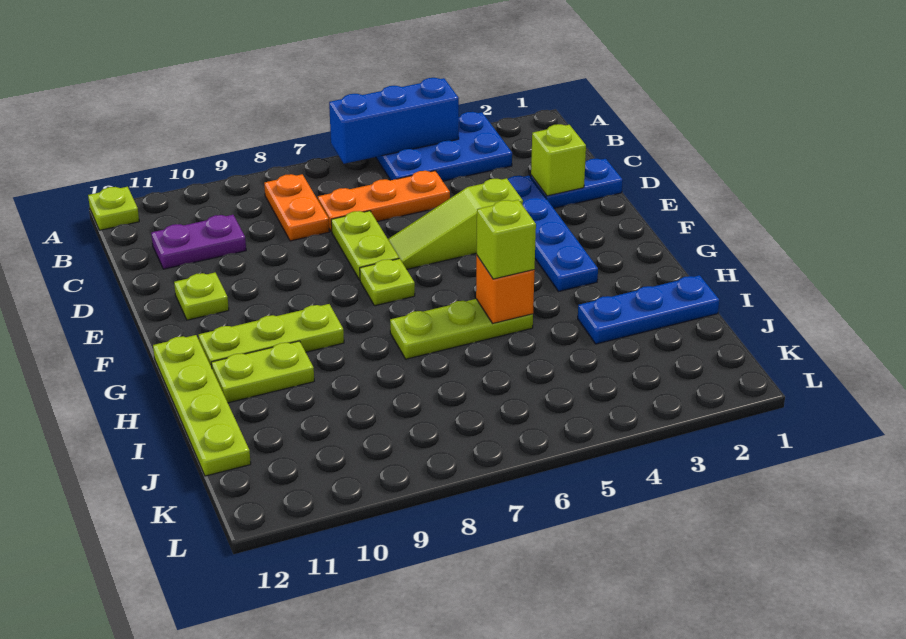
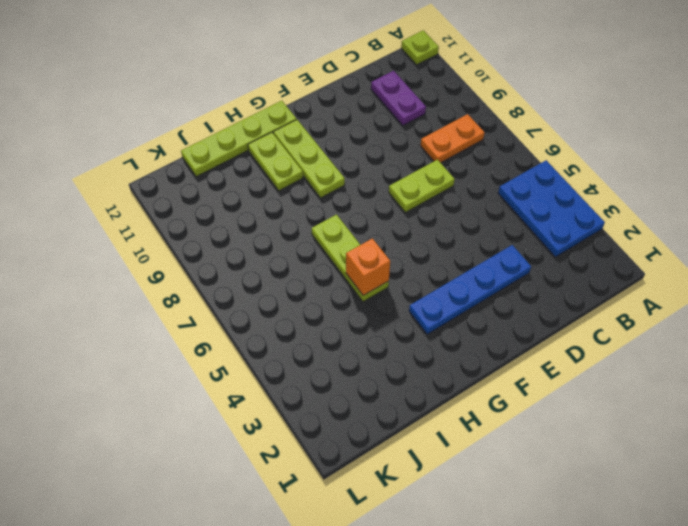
none -> orange plate C5:C7 level 1
none -> blue plate D1:D2 level 1
none -> lime slope E4:E6 level 1 top 4

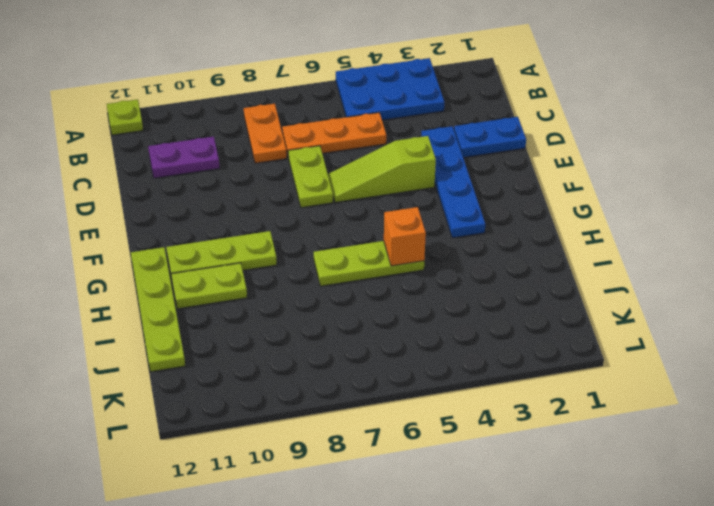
none -> lime plate E11 level 1
none -> lime plate F7 level 1
none -> blue plate I1:I3 level 1

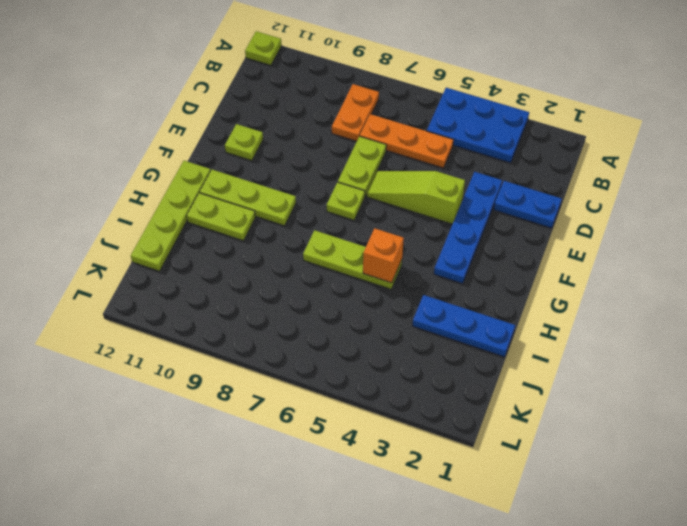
none -> purple plate C10:C11 level 1
none -> blue brick A4:A6 level 2
none -> lime brick D2 level 2

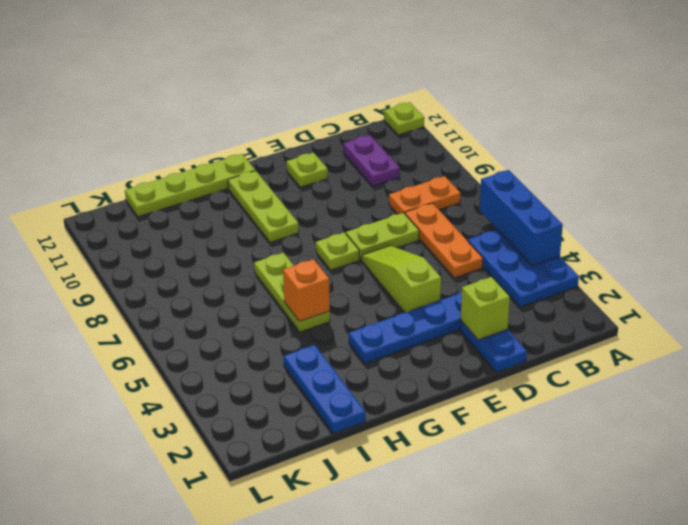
none -> lime plate H10:H11 level 1
none -> lime brick H5 level 3

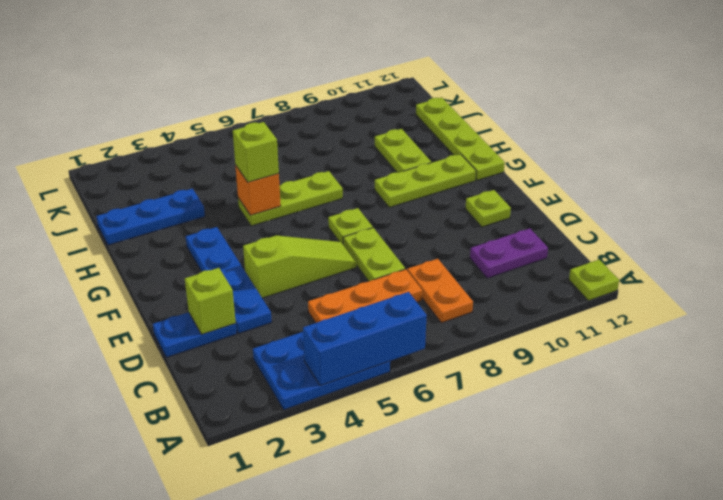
lime plate H10:I10 level 1 -> lime plate H10:H11 level 1

